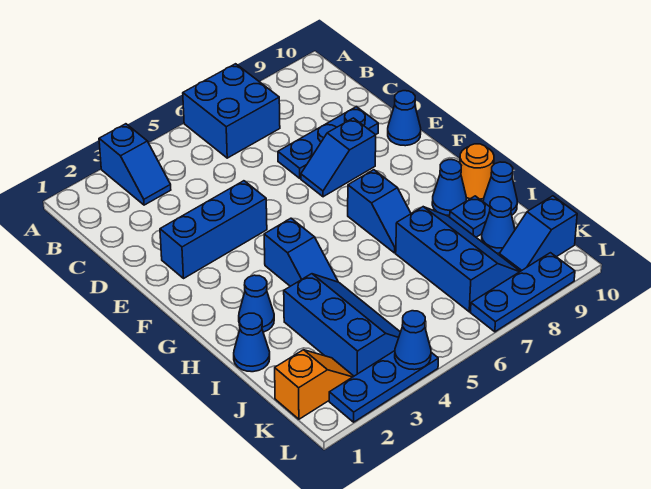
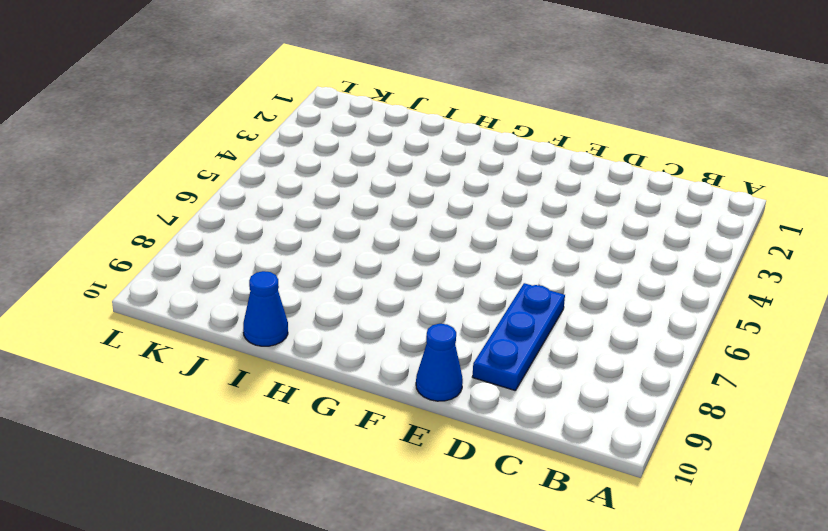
none -> blue slope A3:B3 level 1 top A
none -> blue brick A6:B7 level 1
none -> blue brick E2:E4 level 1

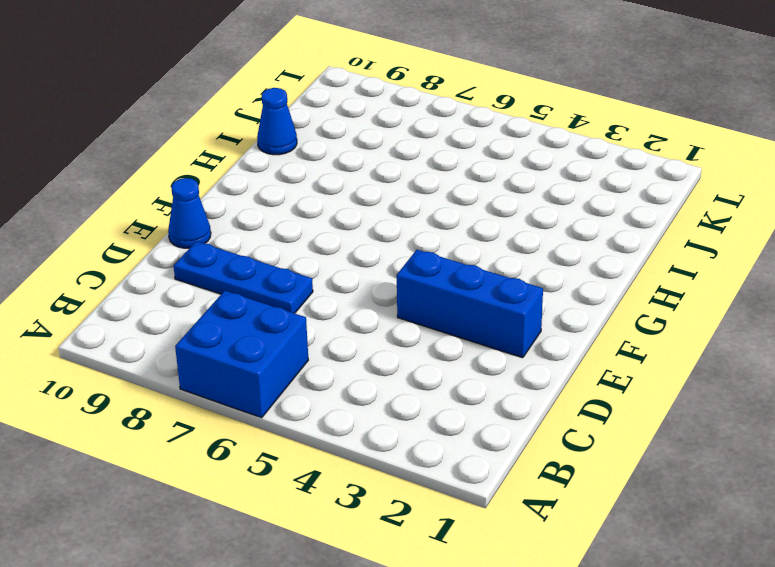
none -> blue slope A3:B3 level 1 top A
none -> blue slope E7:E8 level 1 top 8
none -> blue slope G4:H4 level 1 top G

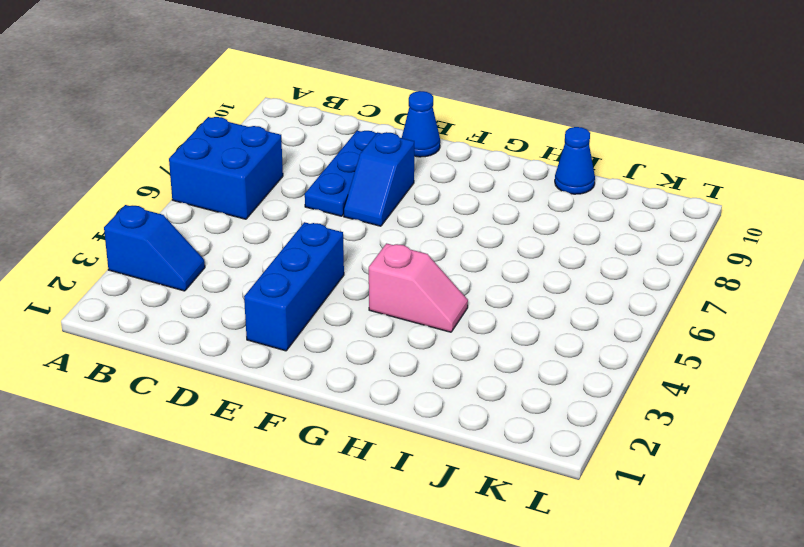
pink slope G4:H4 level 1 top G -> blue slope G4:H4 level 1 top G
none -> blue slope G7:H7 level 1 top G
none -> blue cone H2 level 1
none -> blue cone H9 level 1

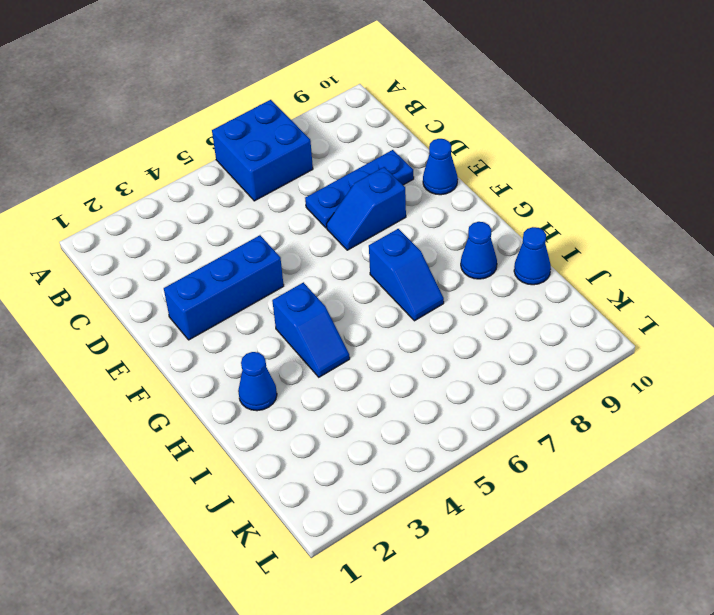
none -> blue slope A3:B3 level 1 top A
none -> orange round brick H10 level 1
none -> blue cone I1 level 1

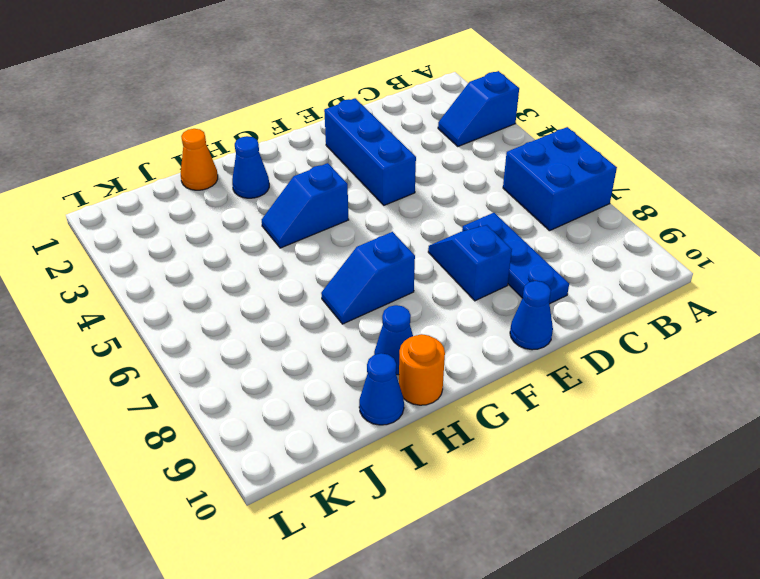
orange cone I1 level 1 -> blue cone I1 level 1
none -> blue slope I3:K4 level 1 top 3
none -> blue slope I7:K8 level 1 top 7
none -> blue plate I9 level 1

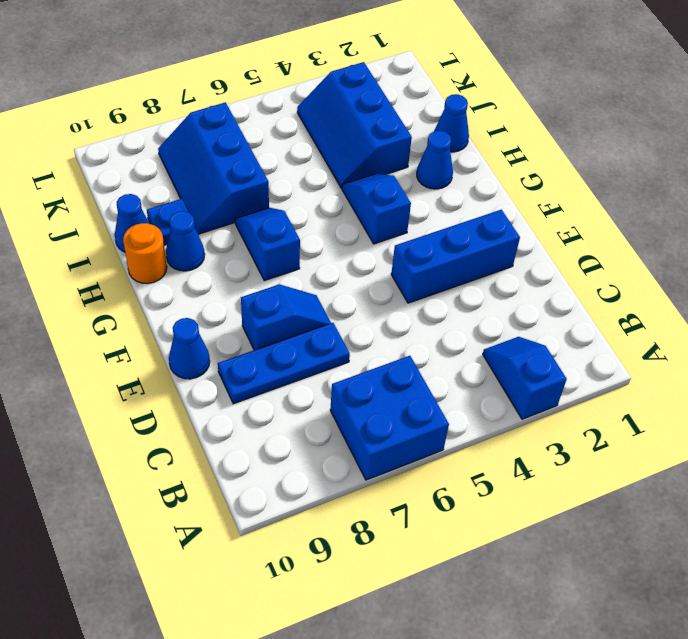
none -> blue cone J9 level 1
none -> orange slope K1:K2 level 1 top 1
none -> blue slope K9:K10 level 1 top 10

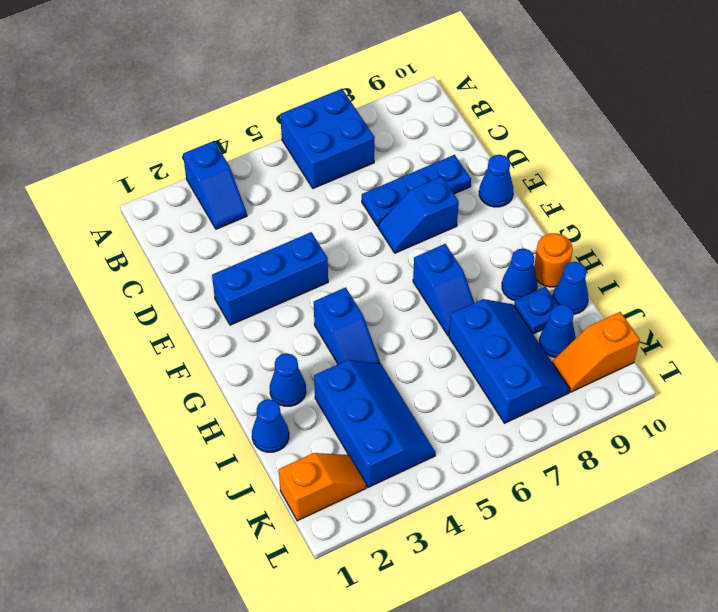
orange slope K9:K10 level 1 top 10 -> blue slope K9:K10 level 1 top 10
none -> blue plate L2:L4 level 1
none -> blue plate L7:L9 level 1
none -> blue cone L4 level 2

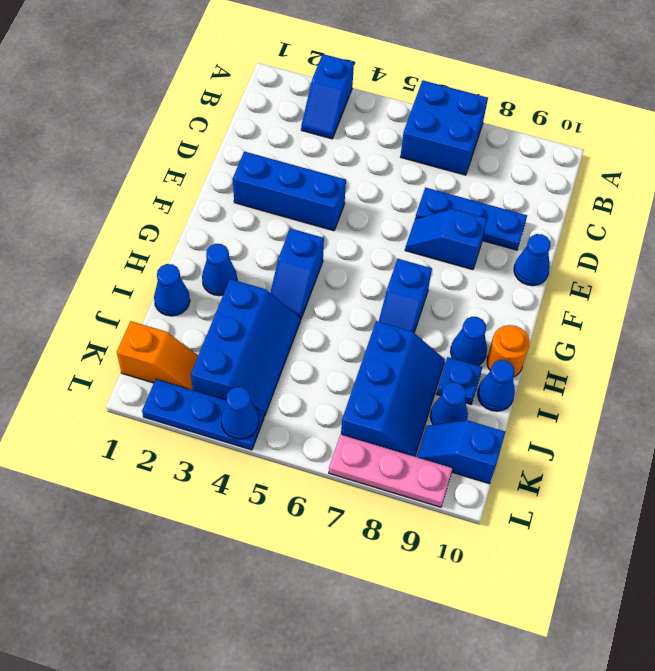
pink plate L7:L9 level 1 -> blue plate L7:L9 level 1

